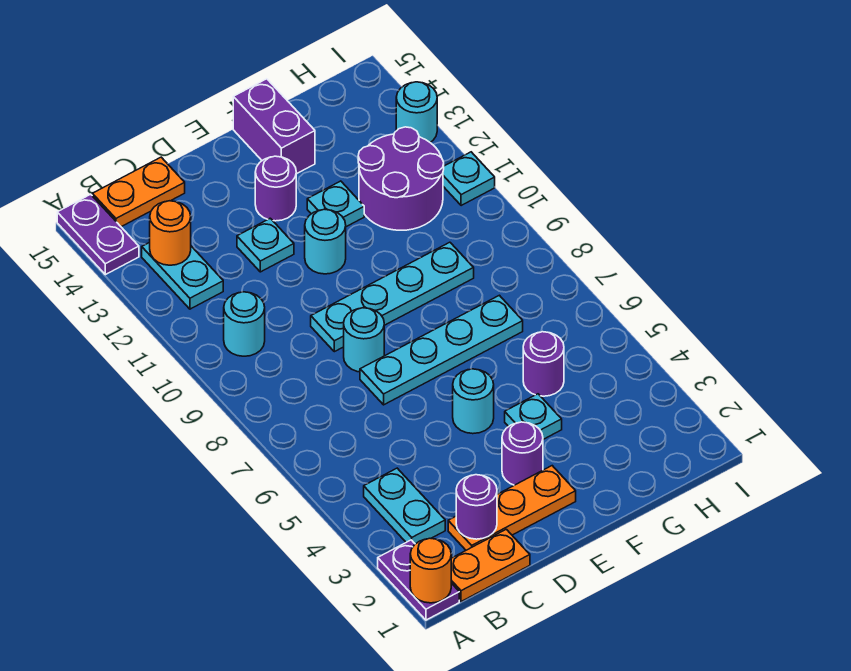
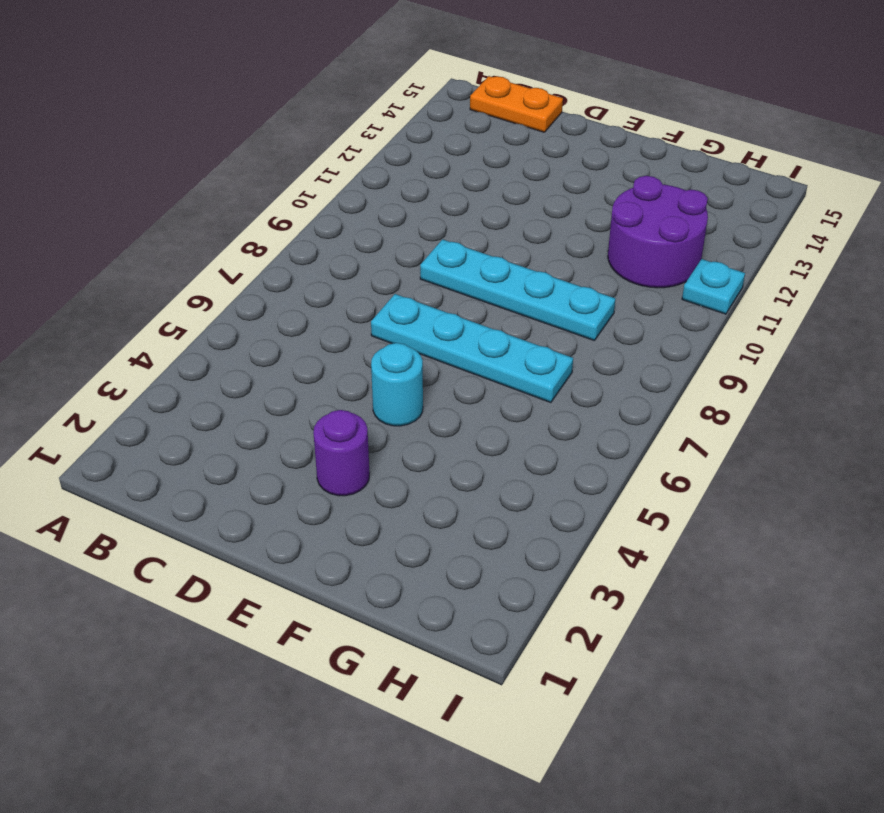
none -> purple plate A1:A2 level 1
none -> purple plate A14:A15 level 1
none -> orange plate B1:C1 level 1

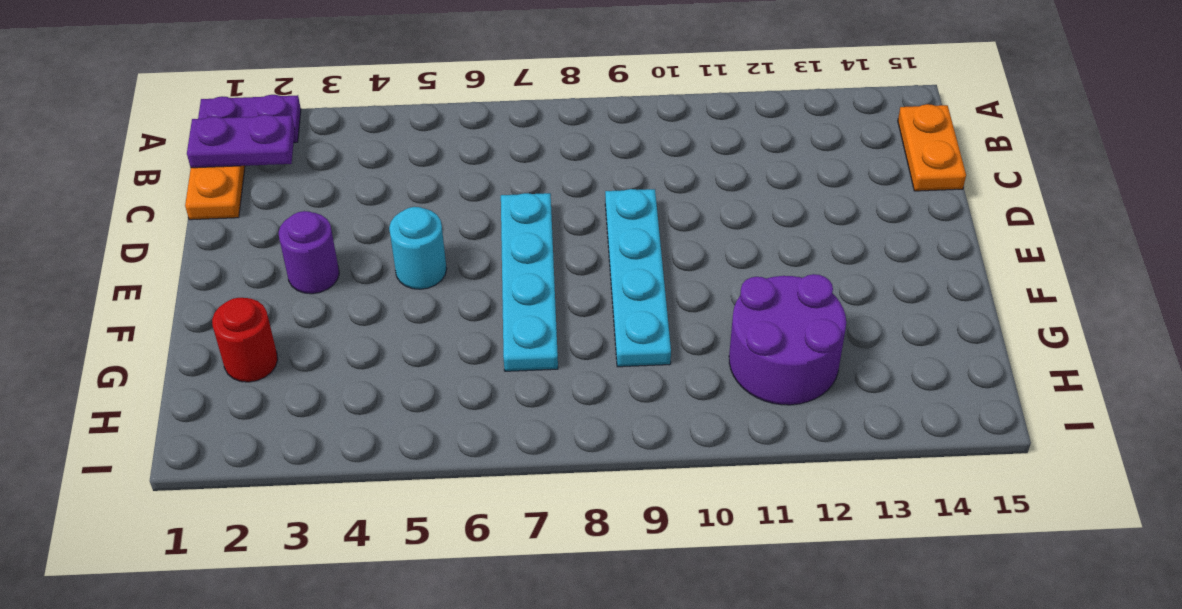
purple plate B1:B2 level 2 -> purple plate A14:A15 level 1
red round brick G2 level 1 -> none
none -> cyan plate B3:B4 level 1
none -> cyan round brick B10 level 1
none -> cyan plate B12:B13 level 1

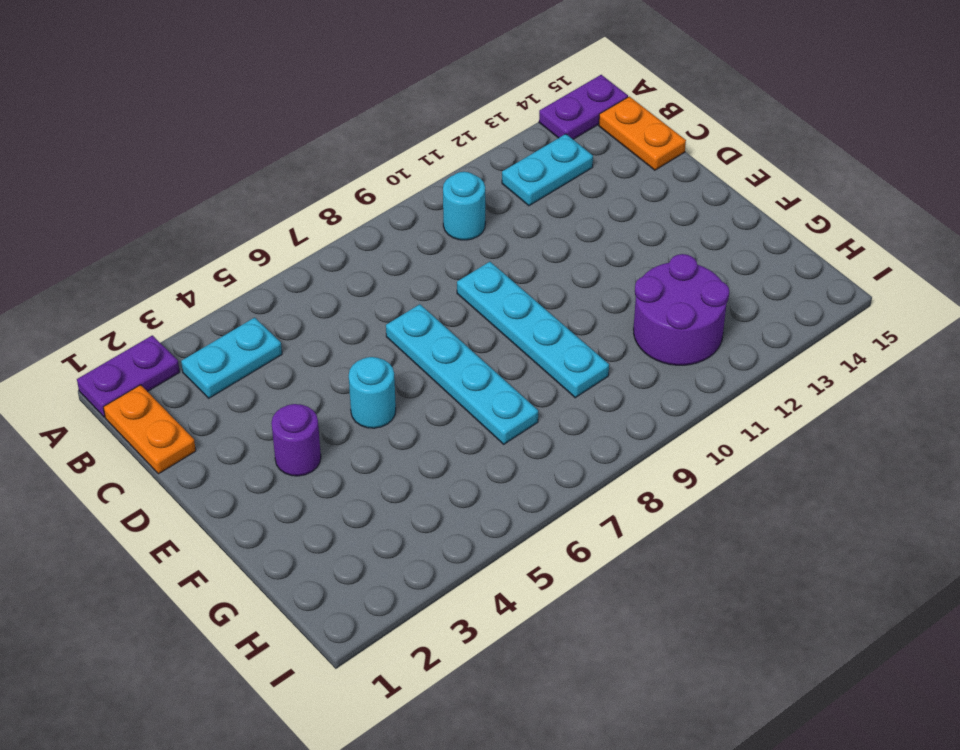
none -> orange plate C2:E2 level 1
none -> cyan round brick D8 level 1
none -> cyan plate D12 level 1

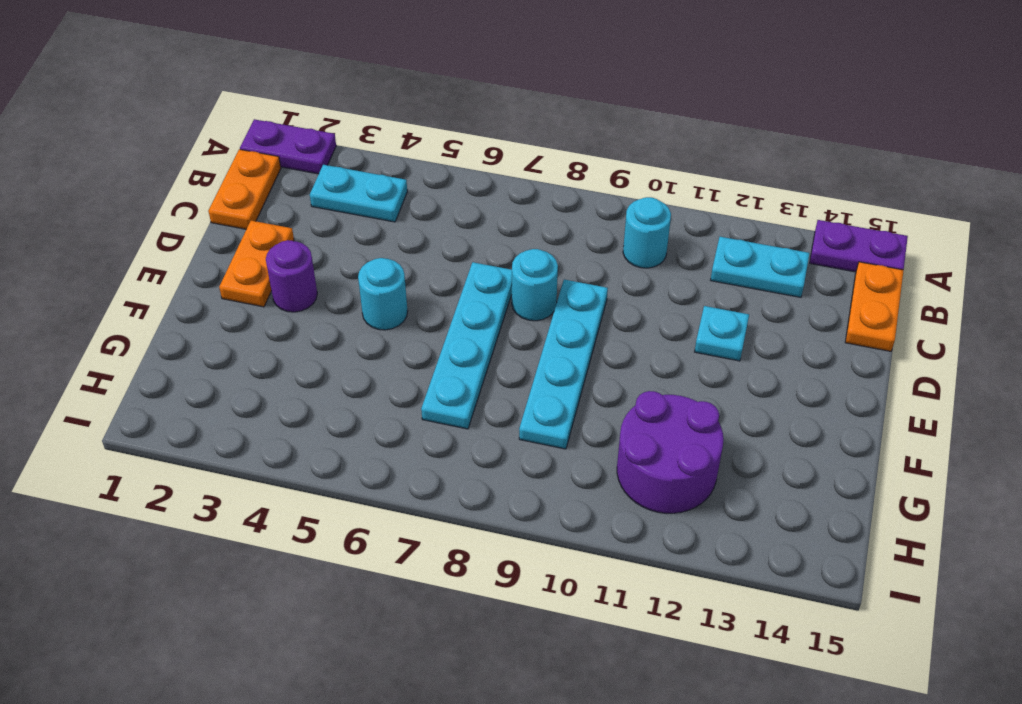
orange plate D2:E2 level 1 -> orange plate C2:E2 level 1
none -> cyan round brick E11 level 1
none -> purple round brick E13 level 1
none -> cyan plate F4 level 1

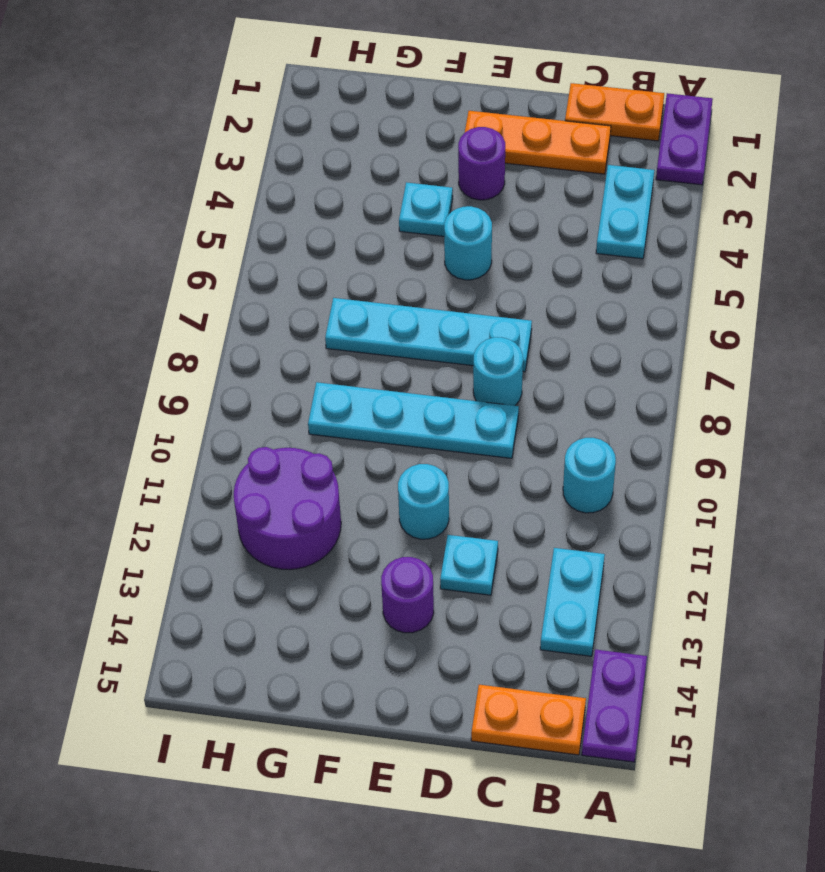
none -> cyan plate F12 level 1
none -> purple brick F14:F15 level 1
none -> purple round brick G5 level 1

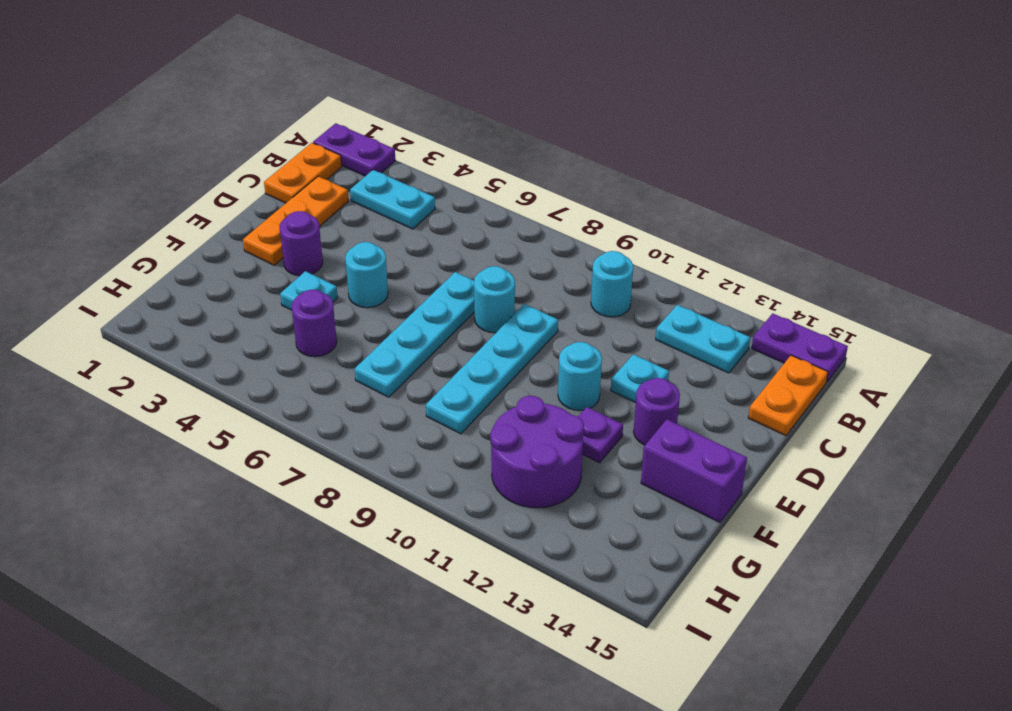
purple plate F12 level 1 -> cyan plate F12 level 1
none -> cyan plate I11 level 1
none -> cyan round brick I13 level 1
none -> orange round brick A1 level 2

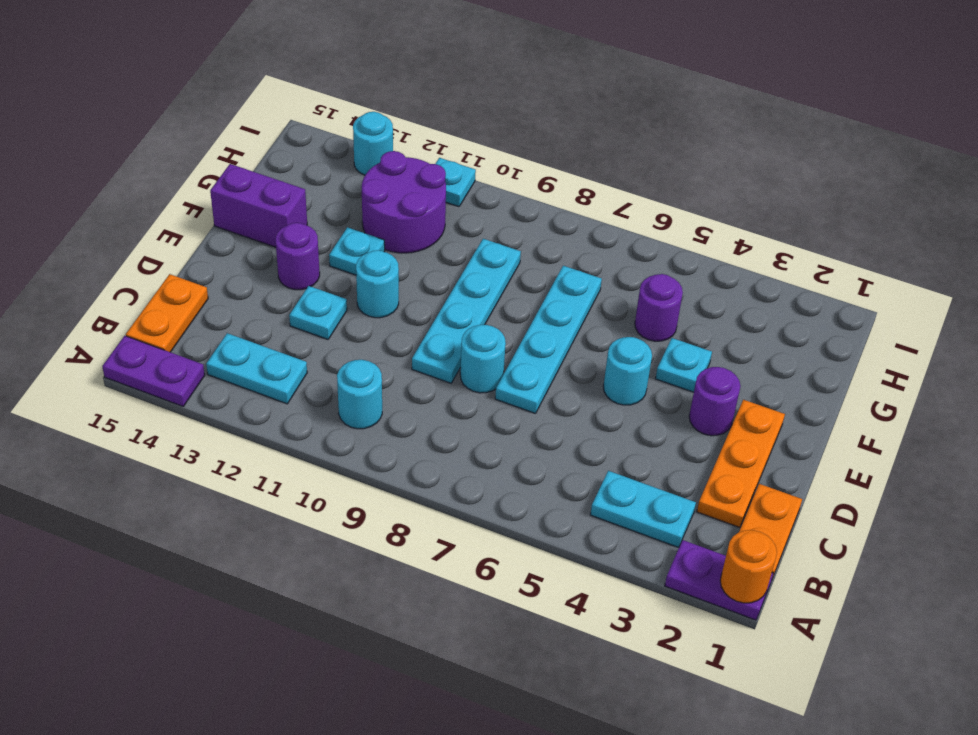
none -> orange round brick B13 level 2
none -> purple round brick C2 level 2

